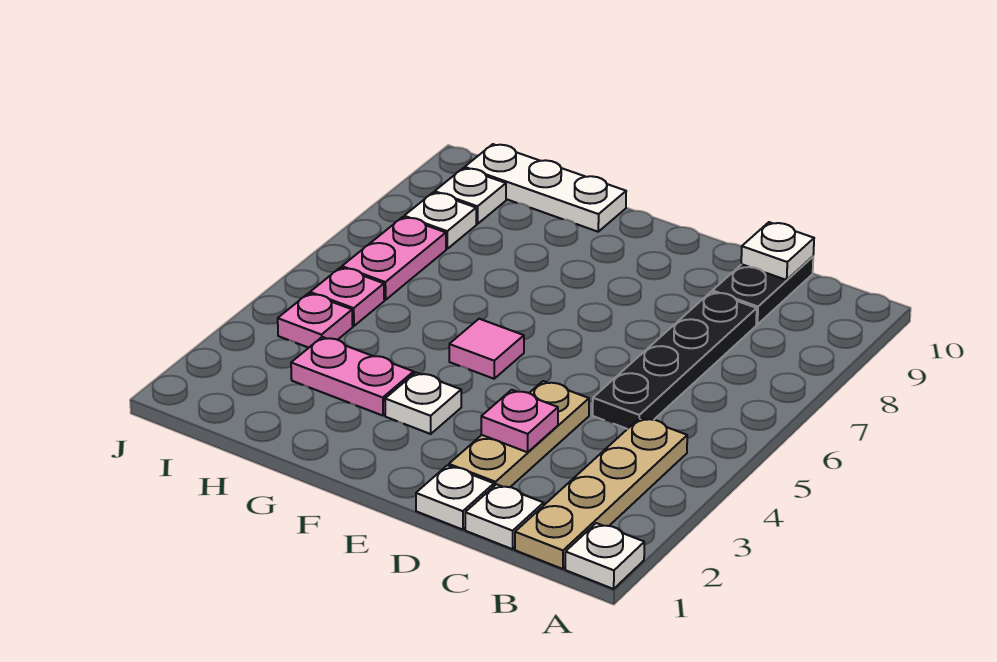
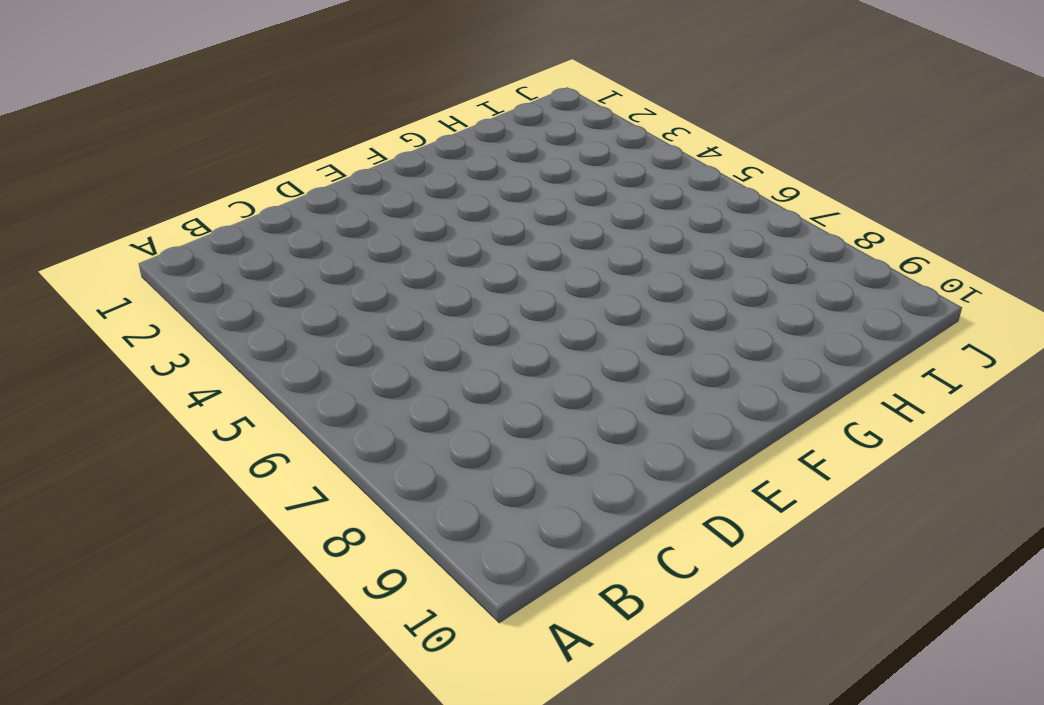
none -> white plate A1 level 1
none -> tan plate B1:B4 level 1
none -> white plate C1 level 1

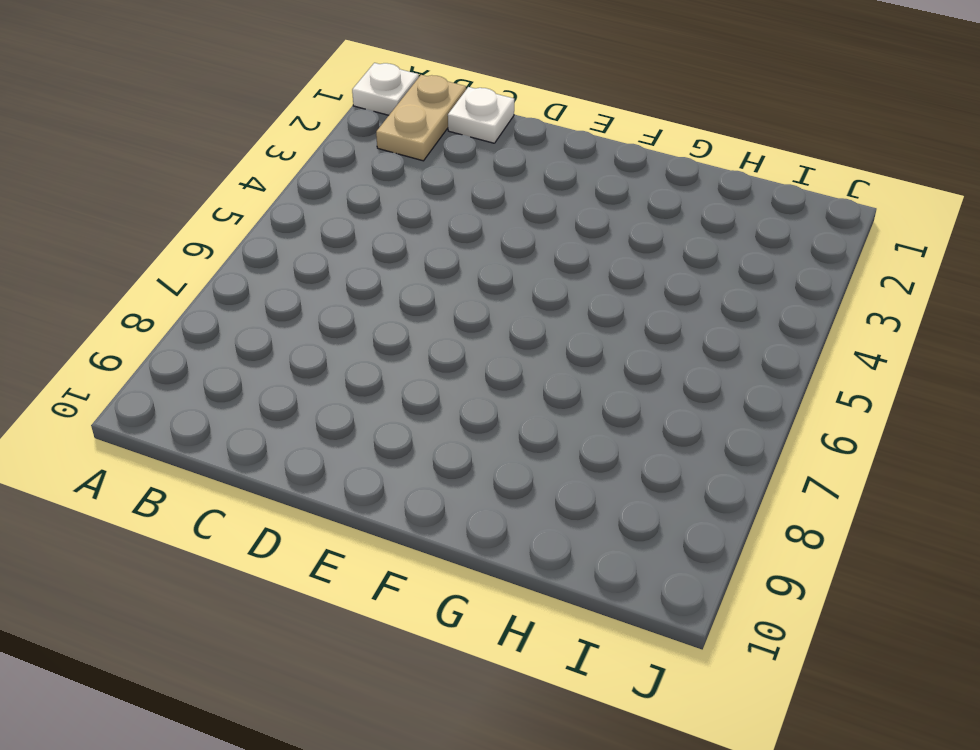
tan plate B1:B2 level 1 -> tan plate B1:B4 level 1
none -> black plate C5:C8 level 1
none -> black plate C9:C10 level 1
none -> white plate D1 level 1

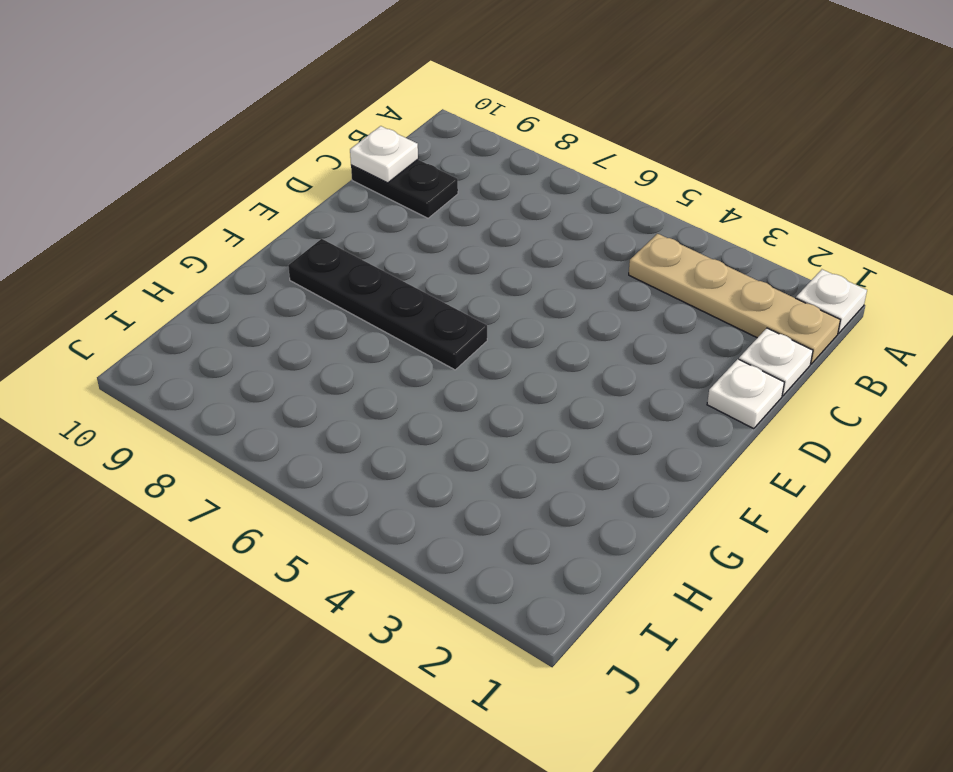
black plate F6:F9 level 1 -> black plate C5:C8 level 1
none -> tan plate D2:D4 level 1
none -> white plate F3 level 1
none -> pink tile F5 level 1

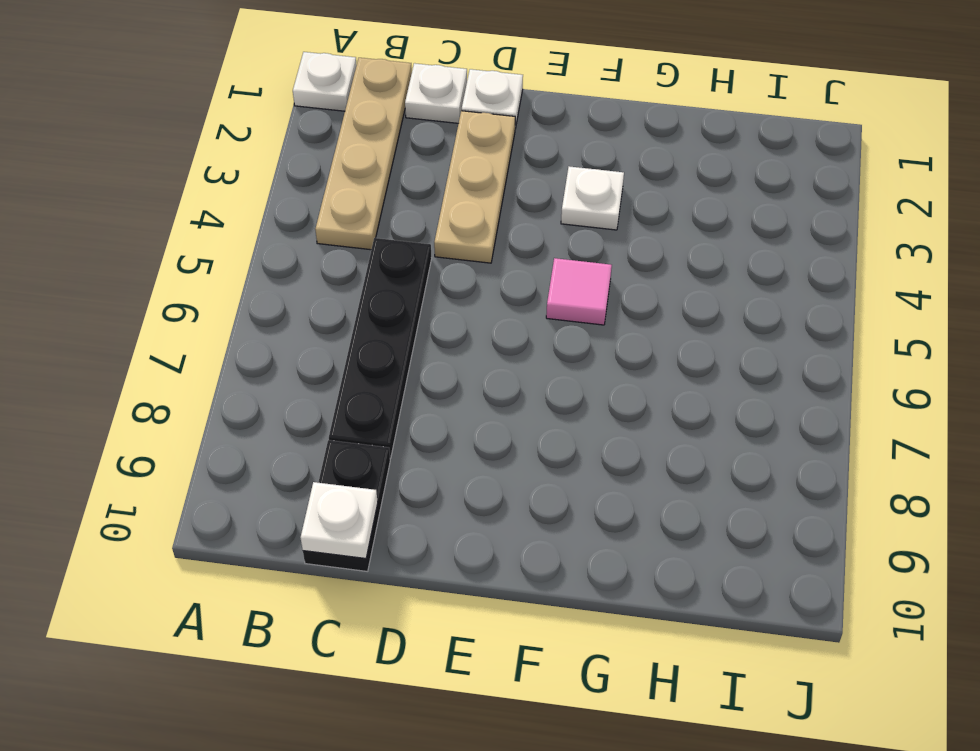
none -> pink plate G3:H3 level 1
none -> white plate G10:I10 level 1
none -> pink plate I4 level 1

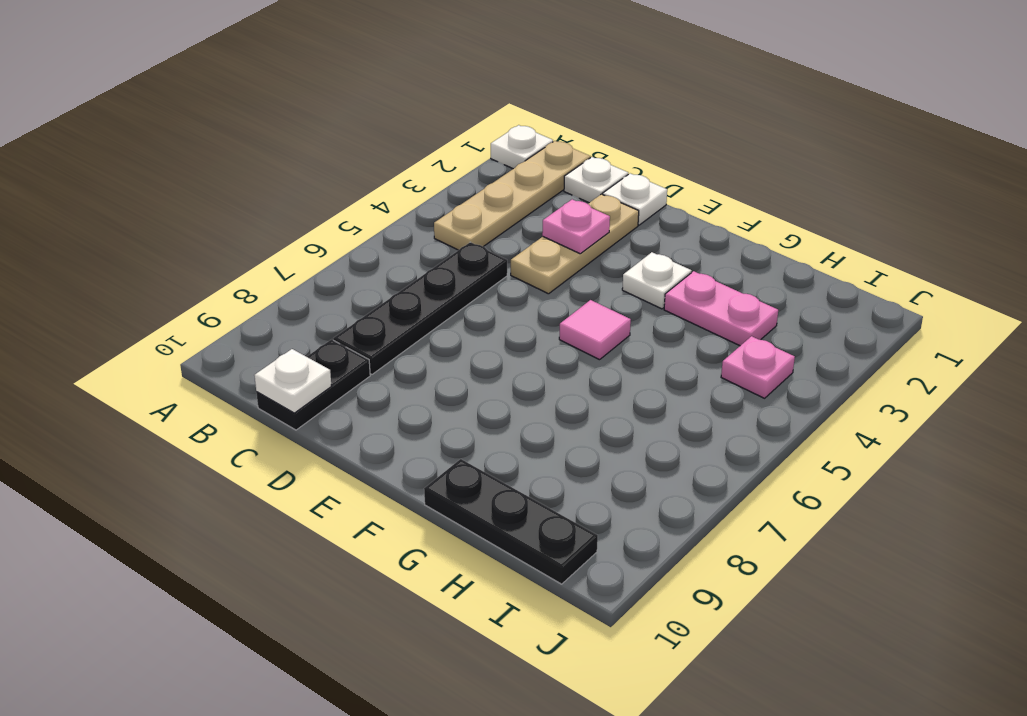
black plate G10:I10 level 1 -> white plate G10:I10 level 1
none -> pink plate I5 level 1
none -> pink plate I6:I7 level 1
none -> white plate I8 level 1

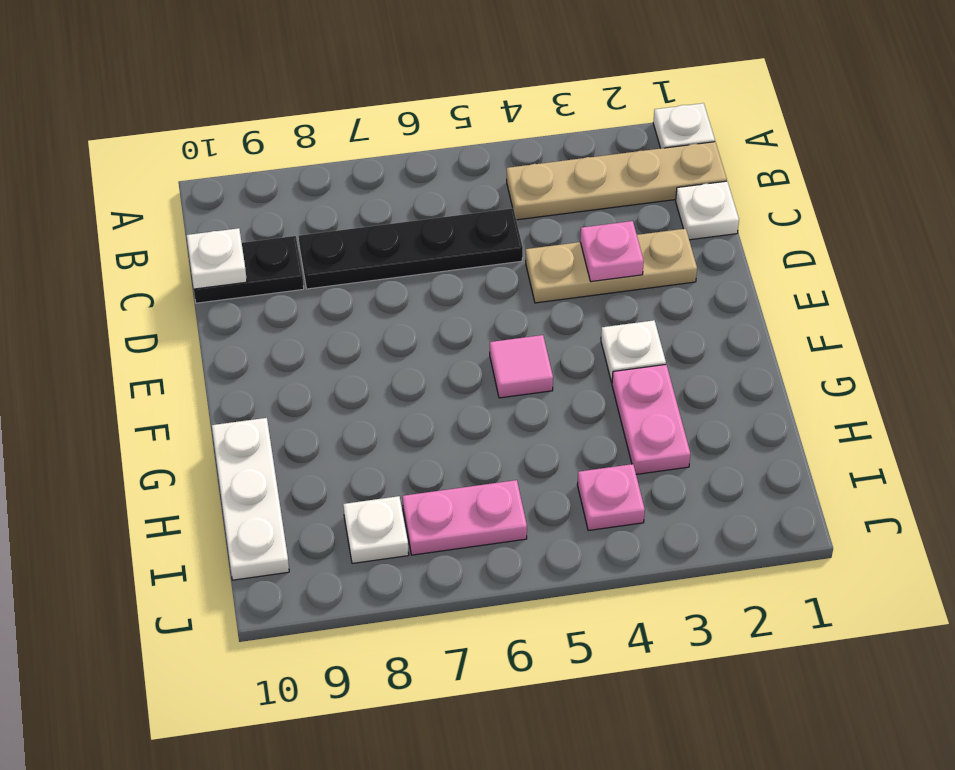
none -> white plate D1 level 1
none -> pink plate I5 level 1
none -> white plate I9 level 1

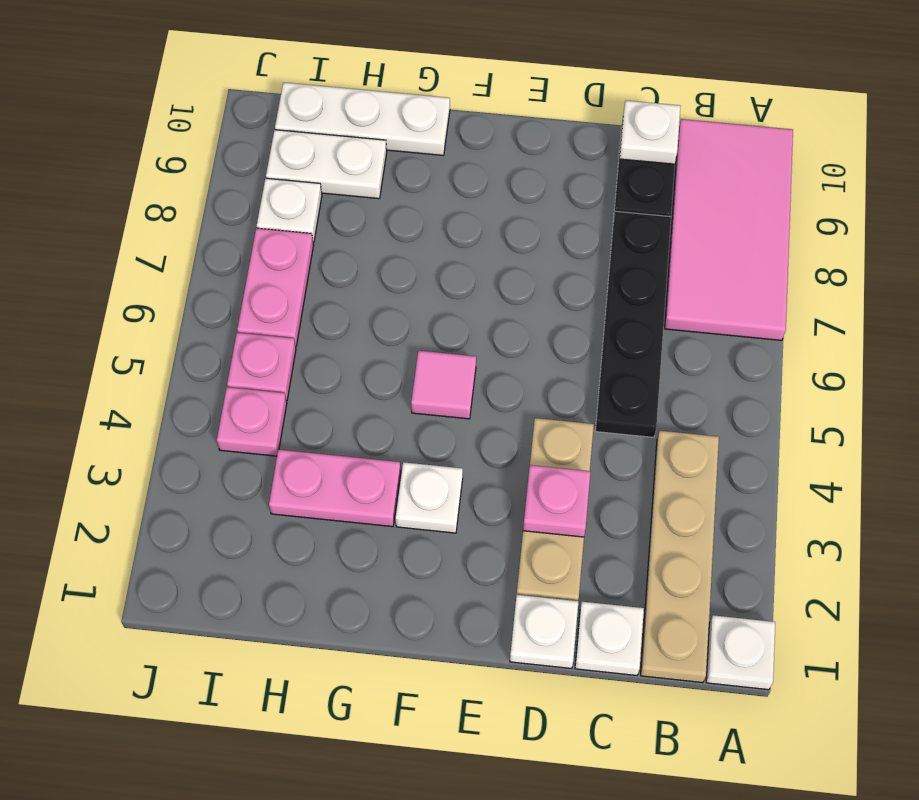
pink tile A7:B10 level 1 -> none
white plate H9:I9 level 1 -> white plate I9 level 1

